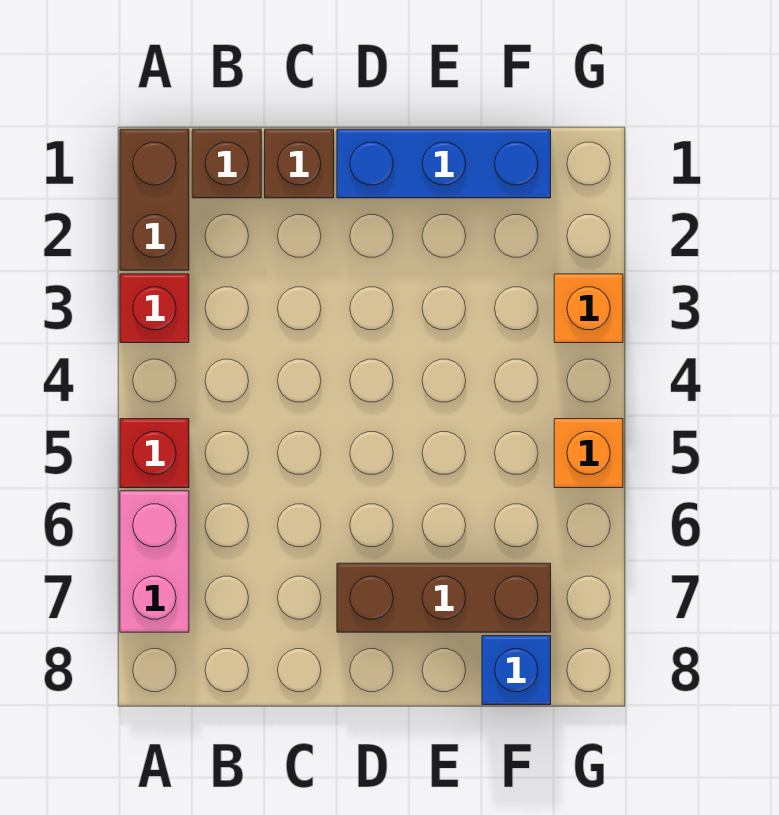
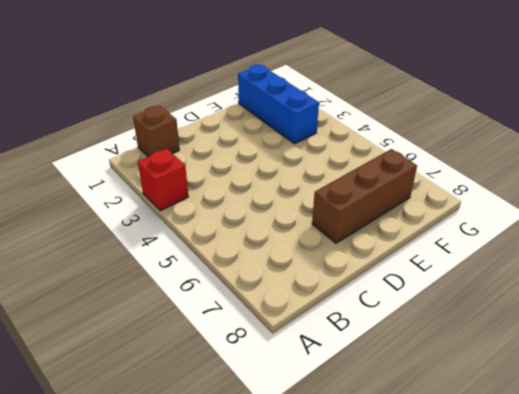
blue brick F1:F3 level 1 -> blue brick D1:F1 level 1
none -> brown brick A1:A2 level 1
none -> red brick A5 level 1

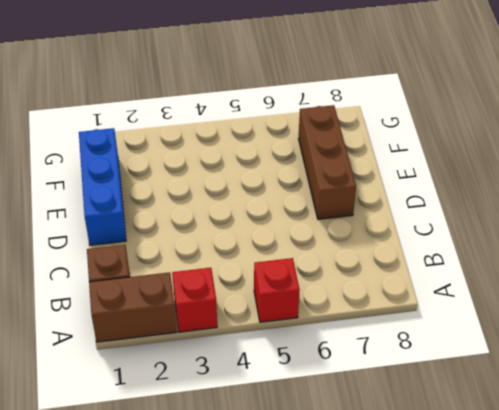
none -> pink brick A6:A7 level 1
none -> brown brick C1 level 1

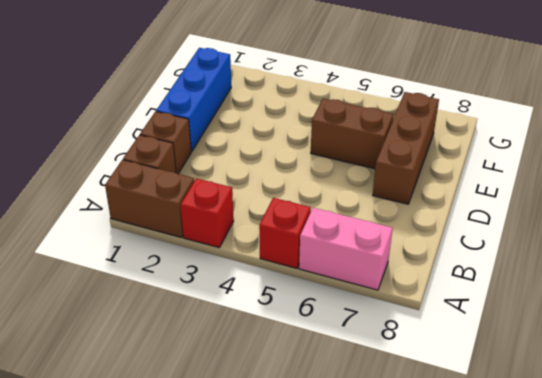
brown brick E5:E6 level 1 -> none
none -> blue brick F8 level 1
none -> orange brick G3 level 1

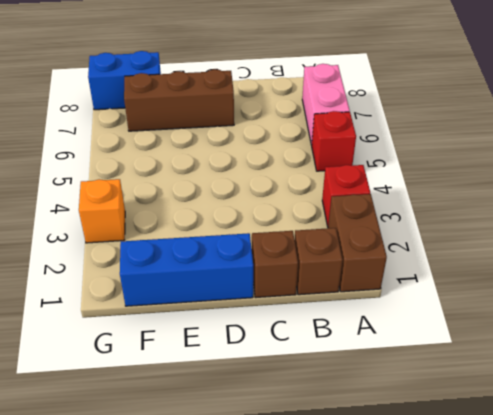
blue brick F8:G8 level 1 -> blue brick F8 level 1
none -> orange brick G5 level 1

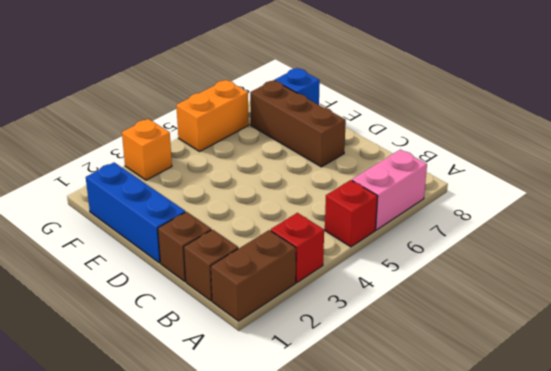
orange brick G5:G6 level 1 -> orange brick G5 level 1

